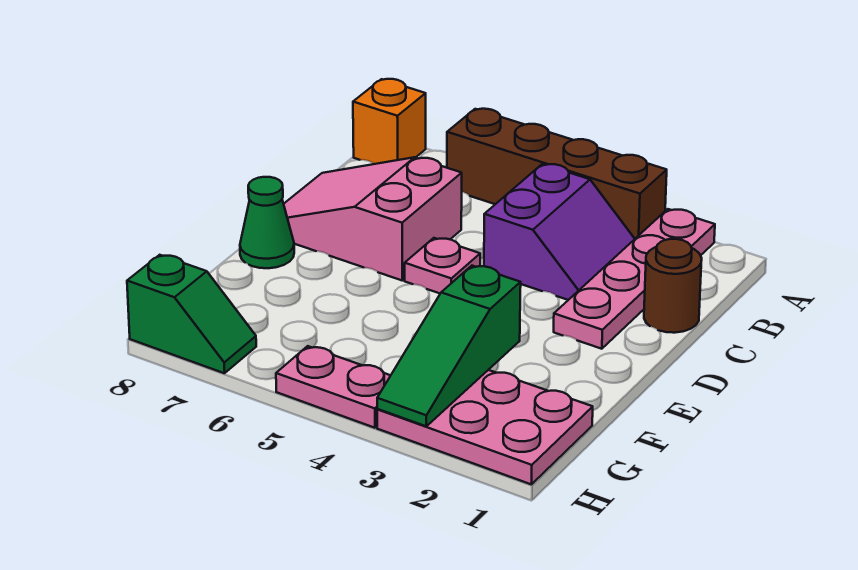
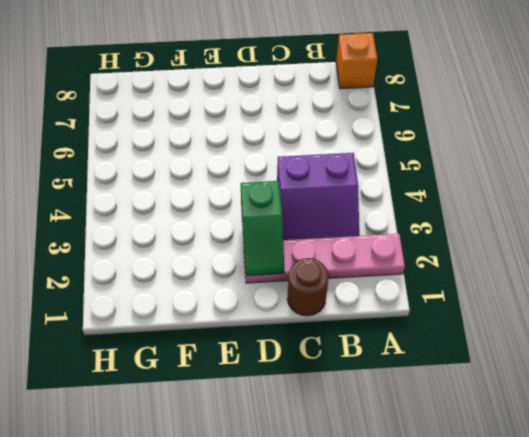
green slope D2:D3 level 2 top 3 -> green slope H7:H8 level 1 top 8
none -> brown brick A3:A6 level 1
none -> pink slope C6:D8 level 1 top 6
none -> pink plate D5 level 1

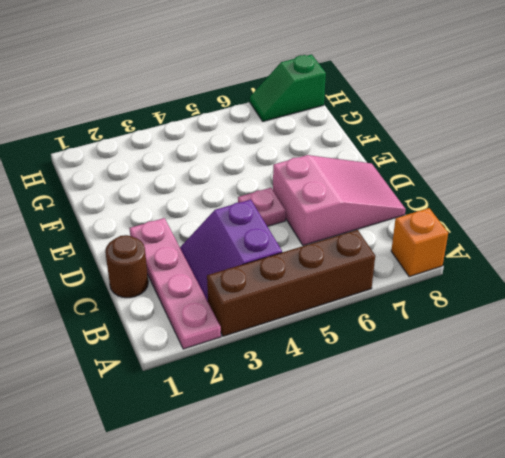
none -> green cone E8 level 1
none -> pink plate G1:H3 level 1
none -> pink plate H4:H5 level 1

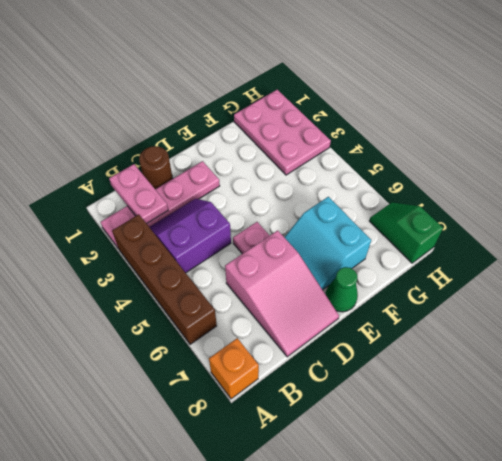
pink plate B1:B2 level 2 -> pink plate H4:H5 level 1
cyan slope E6:F7 level 1 top F -> none
none -> green slope F3:H3 level 2 top F

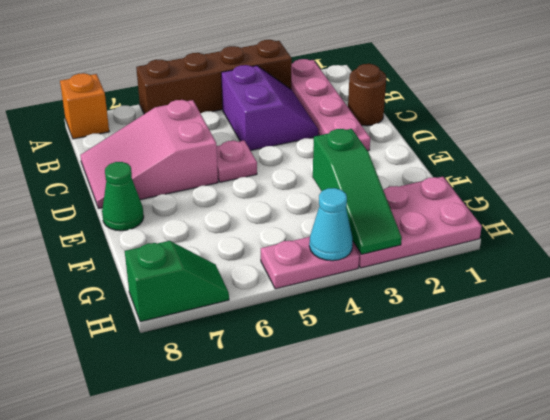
cyan cone H4 level 2 -> none

